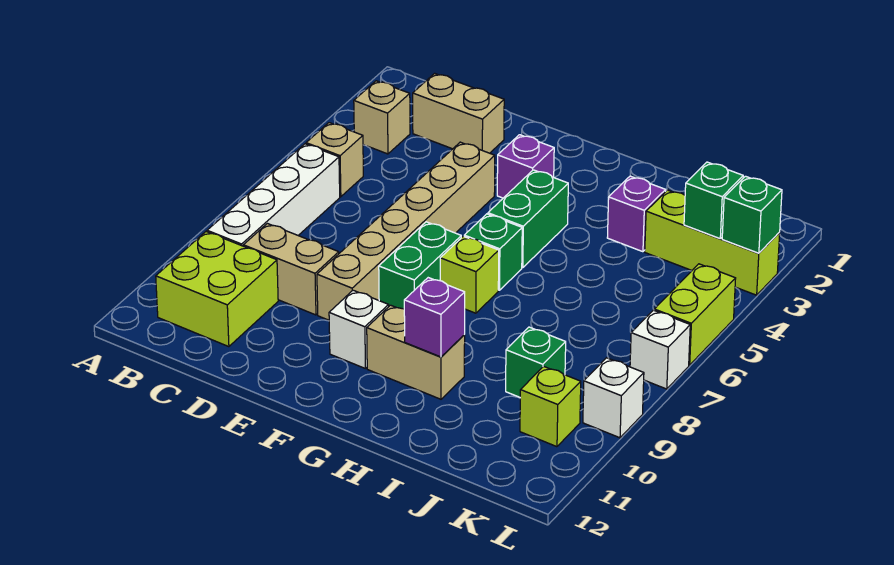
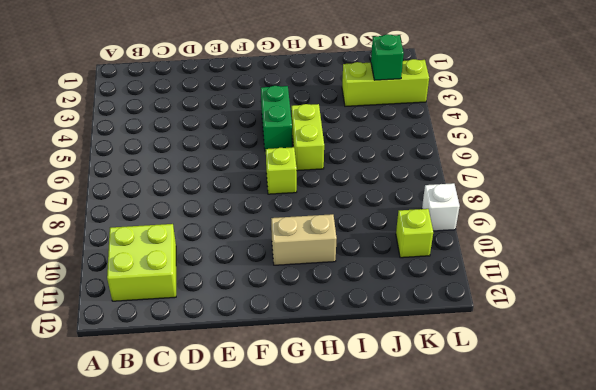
lime brick H5:H6 level 1 -> lime brick L5:L6 level 1
none -> tan brick B3 level 1
none -> tan brick B5 level 1
none -> white brick B6:B9 level 1

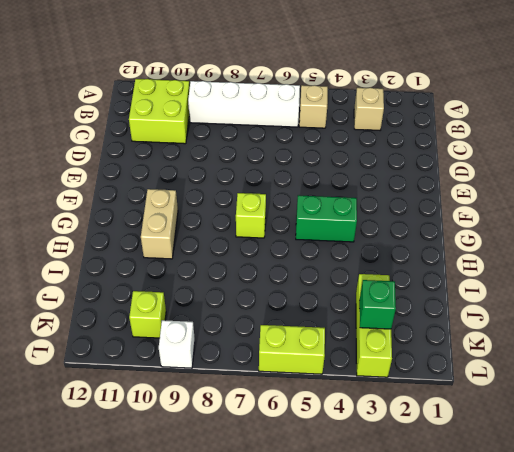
none -> tan brick C2:D2 level 1
none -> tan brick C9:D9 level 1
none -> tan brick E4:E9 level 1

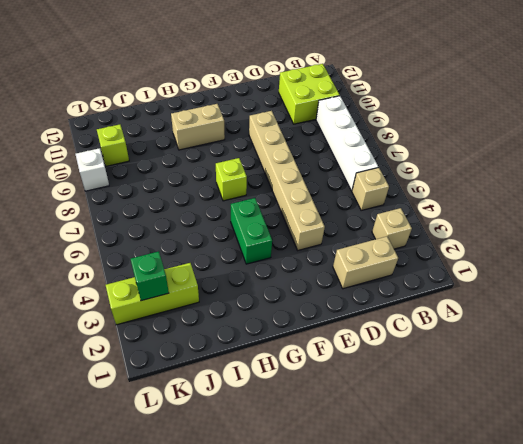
none -> tan brick C9:D9 level 1
none -> purple brick F3 level 1
none -> green brick F7:F8 level 1

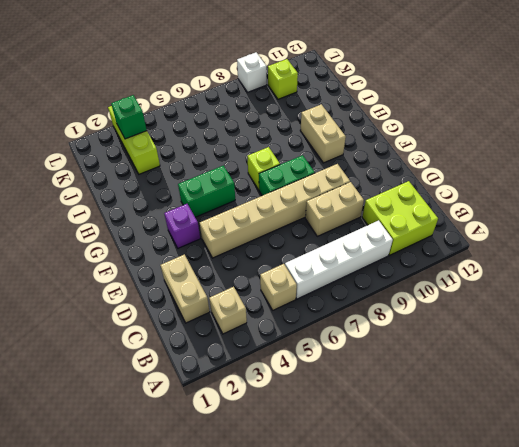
tan brick D8:D9 level 1 -> tan brick C9:D9 level 1
none -> white brick F10 level 1
none -> green brick G6 level 1
none -> purple brick I3 level 1

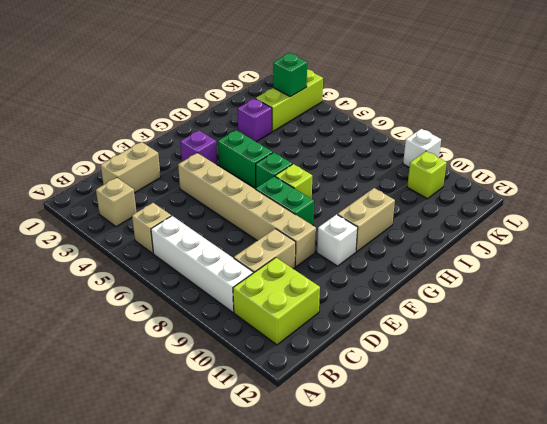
none -> green brick J9 level 1
none -> lime brick L5:L6 level 1
none -> white brick L7 level 1

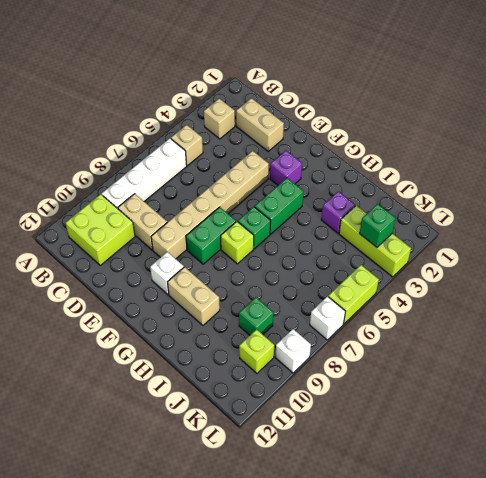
none -> purple brick H10 level 2
none -> green brick L3 level 2

